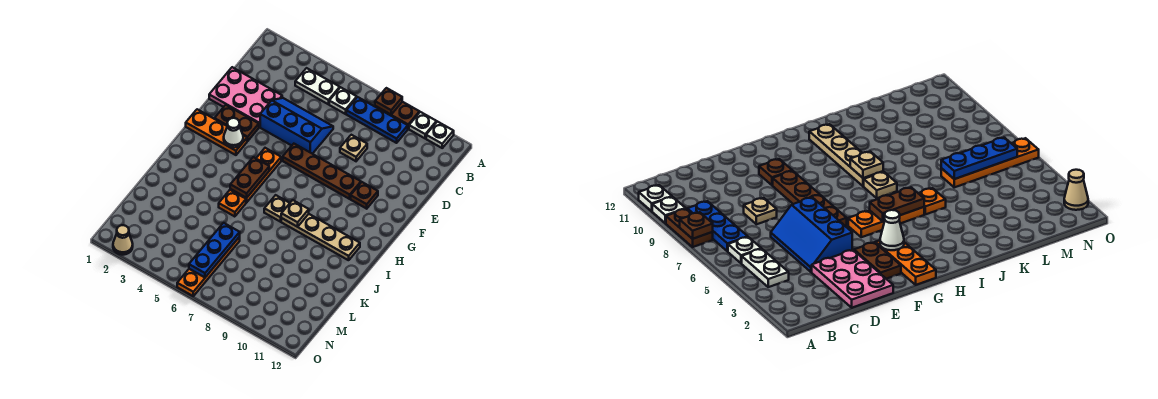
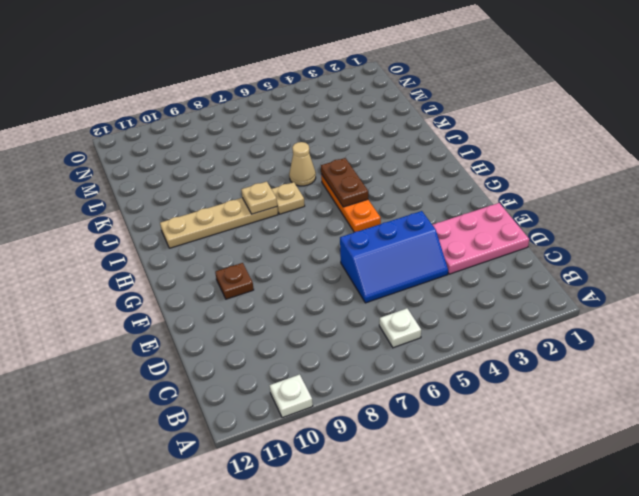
tan cone J6 level 1 -> tan cone O2 level 1
none -> brown plate A8:A9 level 1
none -> white plate A11 level 1
none -> white plate B4:B5 level 1

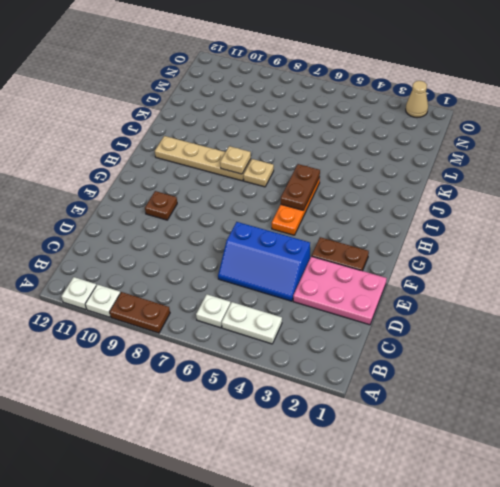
none -> blue plate B7:B9 level 1
none -> tan plate D8 level 1
none -> brown plate F6:F9 level 1

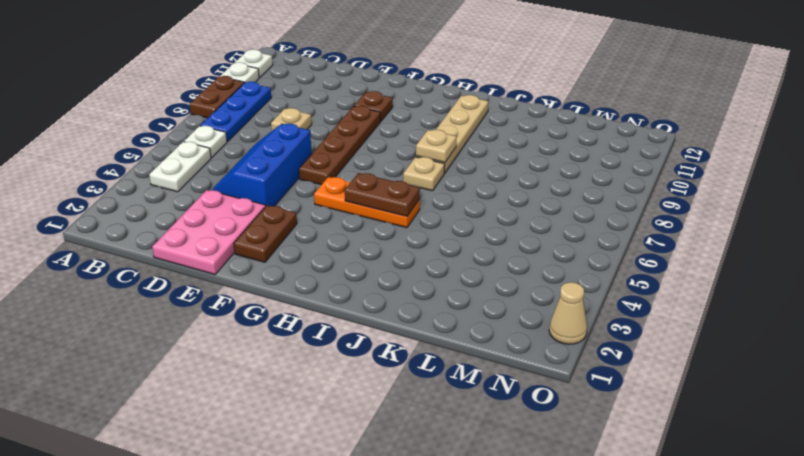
none -> orange plate G1:G3 level 1
none -> orange plate J5 level 1
none -> orange plate L6:O6 level 1

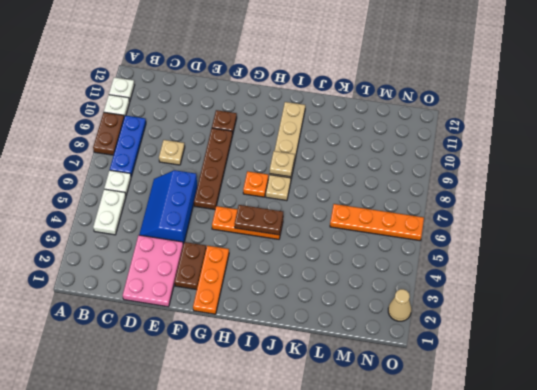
orange plate H7 level 1 -> orange plate J5 level 1
none -> brown plate A8 level 2
none -> white cone G3 level 2
none -> blue plate L6:N6 level 2

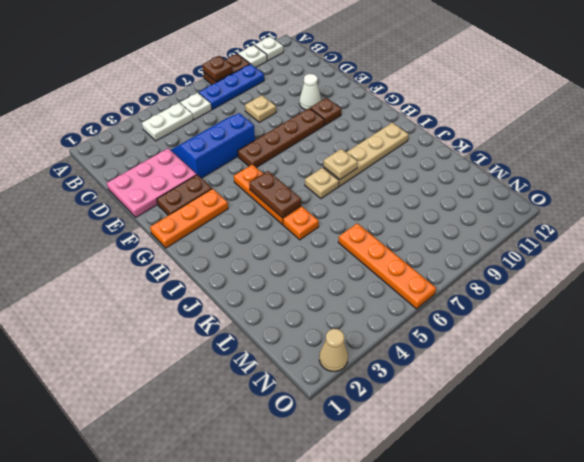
white cone E10 level 1 -> white cone G3 level 2
none -> blue plate L6:N6 level 2

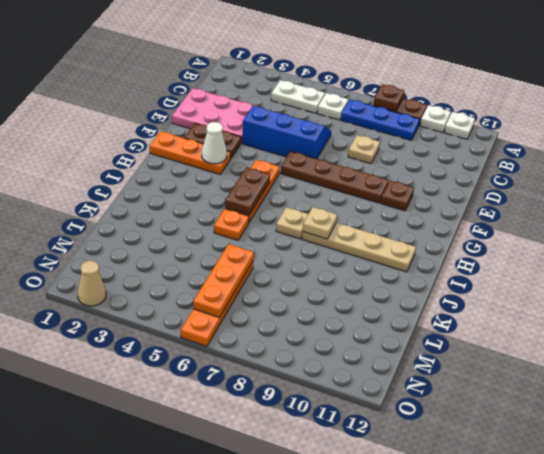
orange plate L6:N6 level 2 -> blue plate L6:N6 level 2

